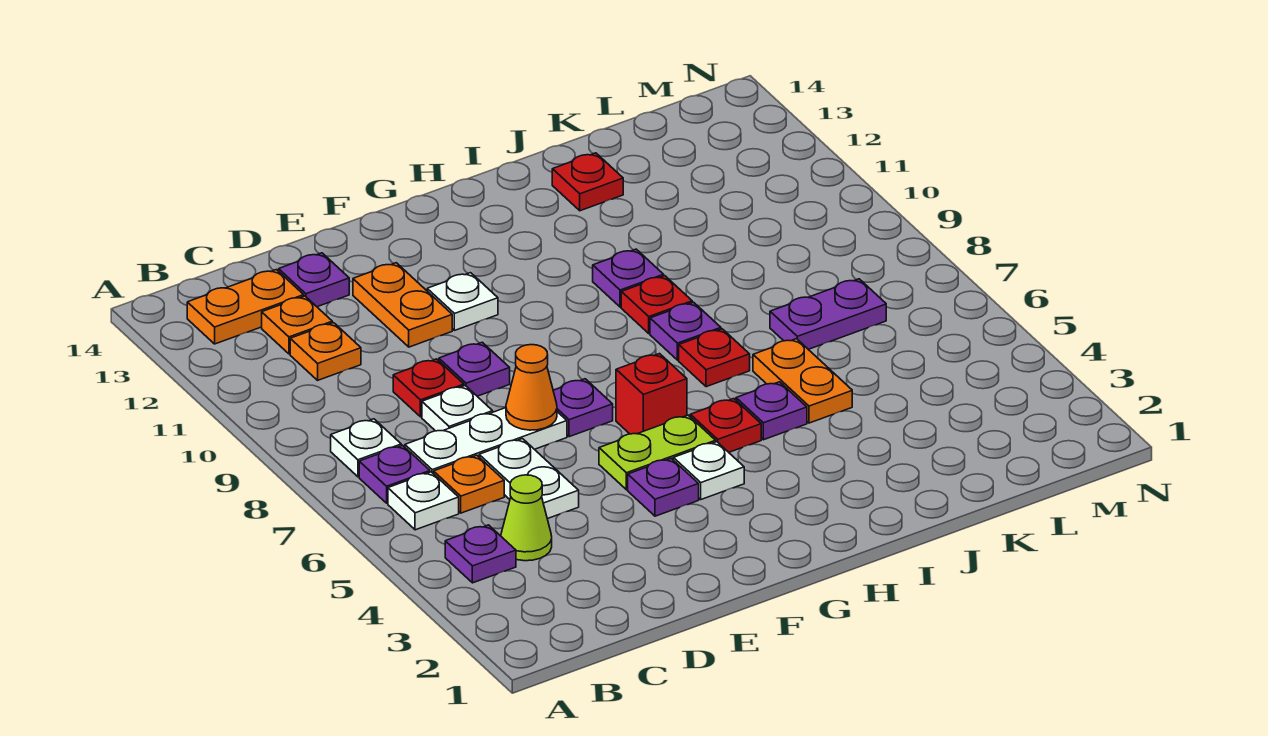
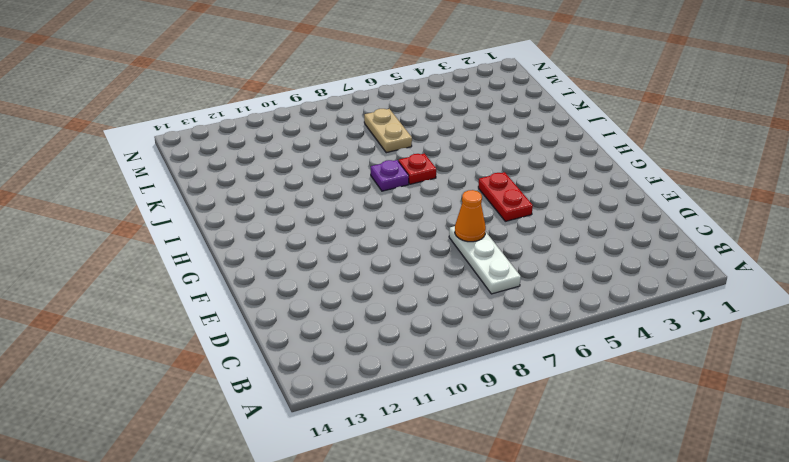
red plate F5:G5 level 1 -> lime plate F5:G5 level 1
tan plate K7:L7 level 1 -> purple plate K7:L7 level 1
none -> purple plate B4 level 1
none -> white plate B6 level 1
none -> purple plate B7 level 1
none -> white plate B8 level 1

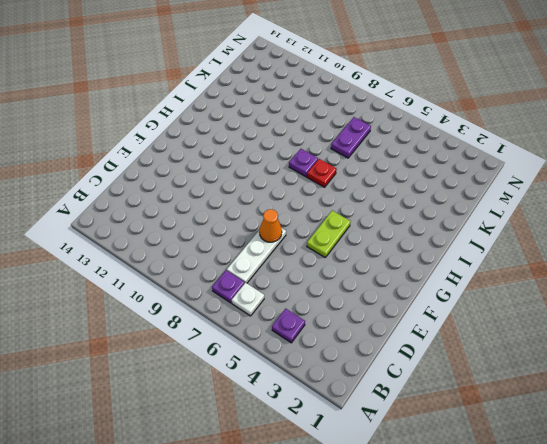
none -> white plate B8 level 1
none -> orange plate B13:C13 level 1
none -> lime cone C4 level 1
none -> orange plate C6 level 1

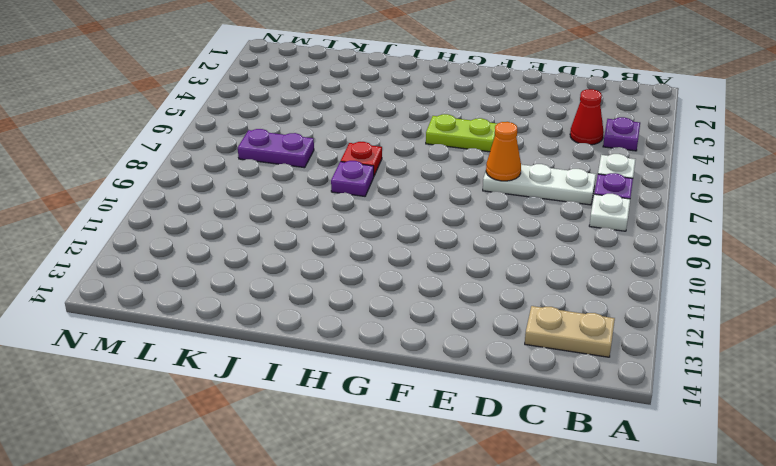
tan plate B13:C13 level 1 -> orange plate B13:C13 level 1
red cone C4 level 1 -> lime cone C4 level 1
none -> orange plate C6 level 1
none -> orange plate C11 level 1
none -> orange plate C12 level 1
none -> white plate D5:D6 level 1

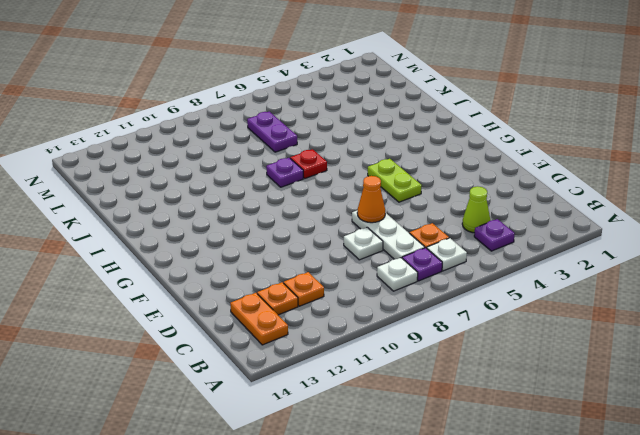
none -> white plate D5:D6 level 1
none -> red plate D9 level 1
none -> purple plate D13 level 1
none -> purple plate E9 level 1

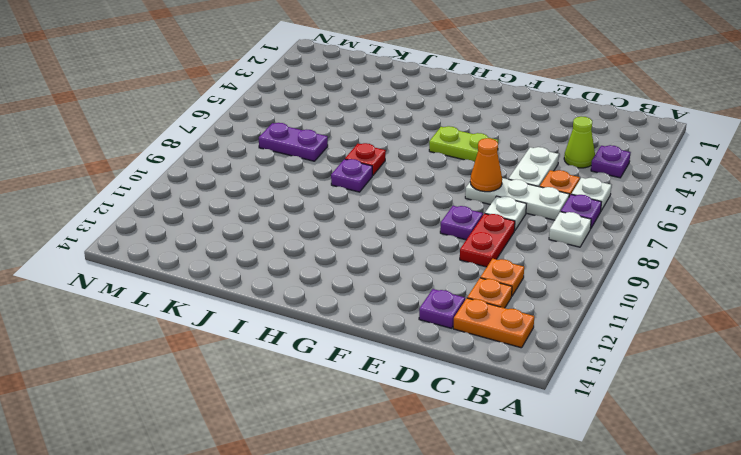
red plate D9:D10 level 1 -> red plate D9 level 1
none -> orange plate E11:E12 level 1
none -> purple plate F4 level 1
none -> purple plate F7 level 1
none -> white plate F11 level 1

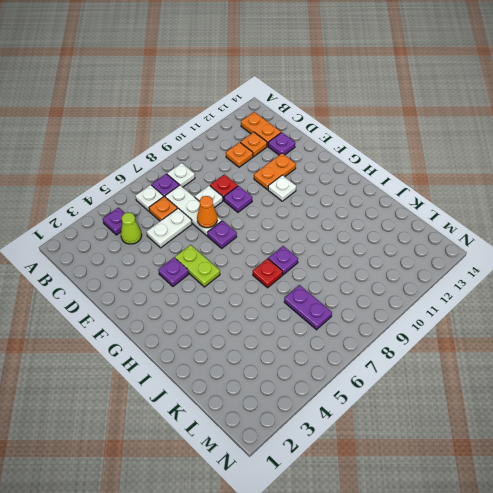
none -> white plate G4 level 1
none -> red brick G6 level 1
none -> red plate H5 level 1
none -> purple plate I5 level 1

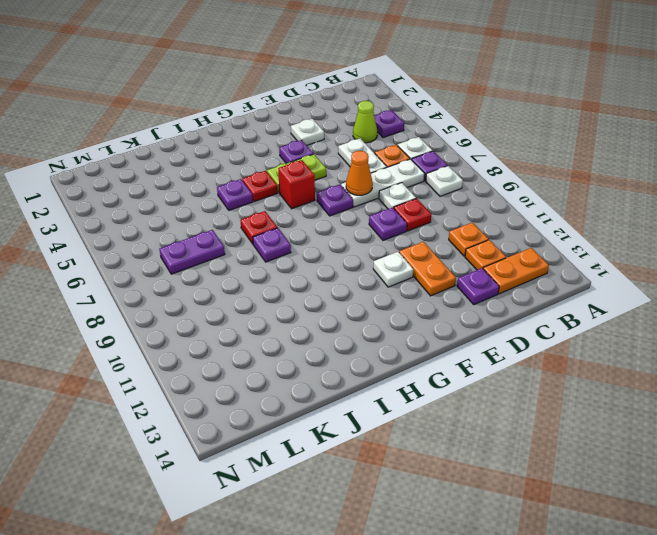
white plate E3 level 1 -> white plate G4 level 1
none -> red plate I9 level 1
none -> purple plate I10 level 1
none -> orange plate J5:J6 level 1
none -> red plate J13 level 1

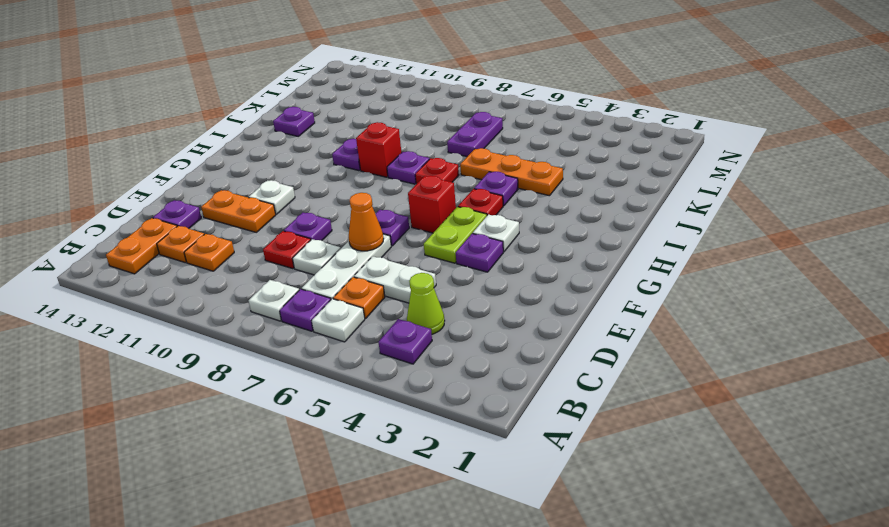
red brick I9 level 1 -> red plate I9 level 1
orange plate J4:J6 level 1 -> orange plate J5:J6 level 1
purple plate J13 level 1 -> red plate J13 level 1

